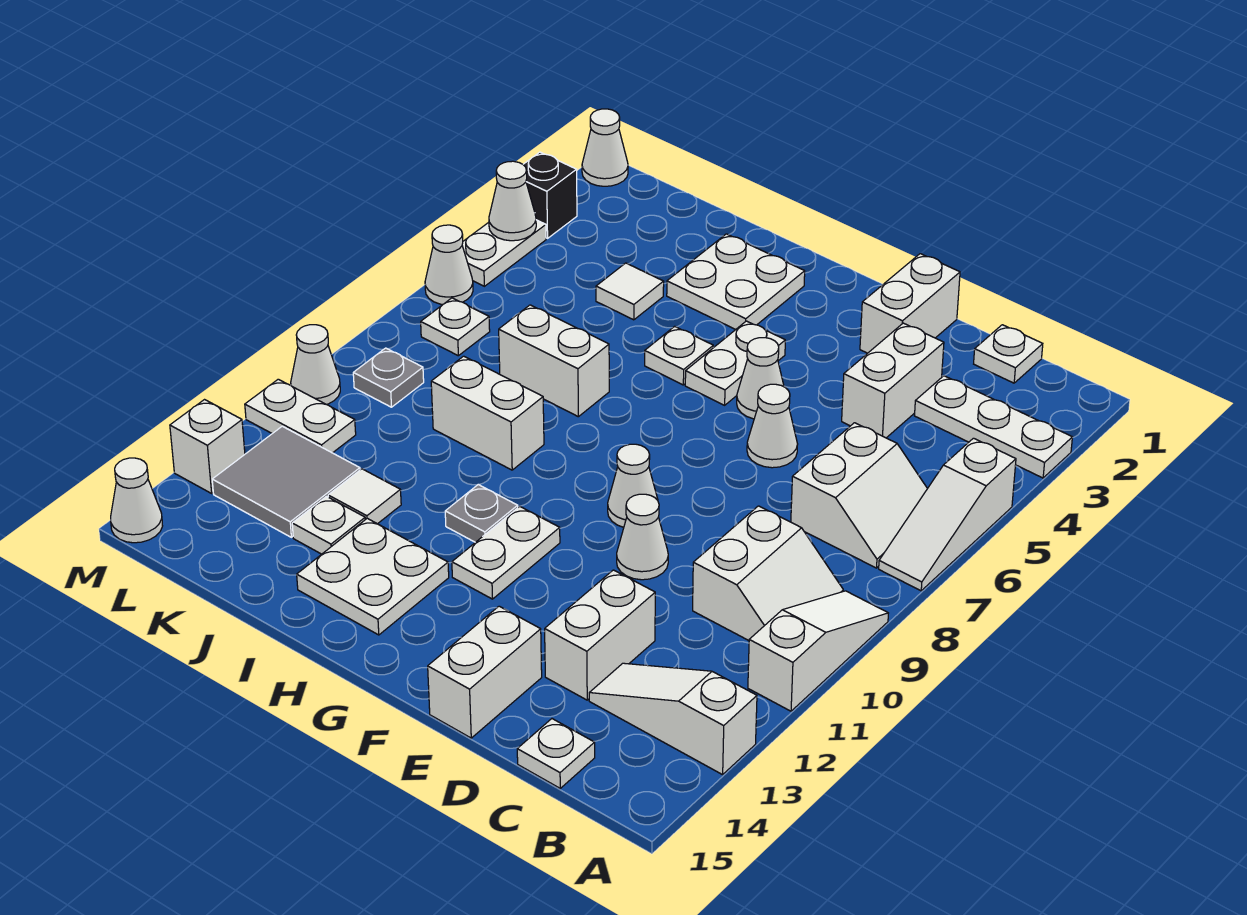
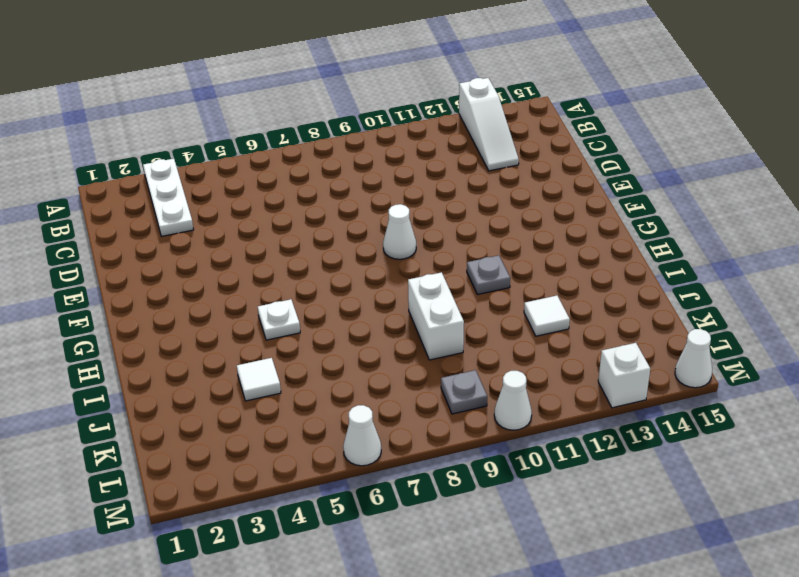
none -> white slope A5:A7 level 1 top 5
none -> white slope A9:A11 level 1 top 11
none -> white slope B6:C7 level 1 top C
none -> white slope B9:C10 level 1 top C

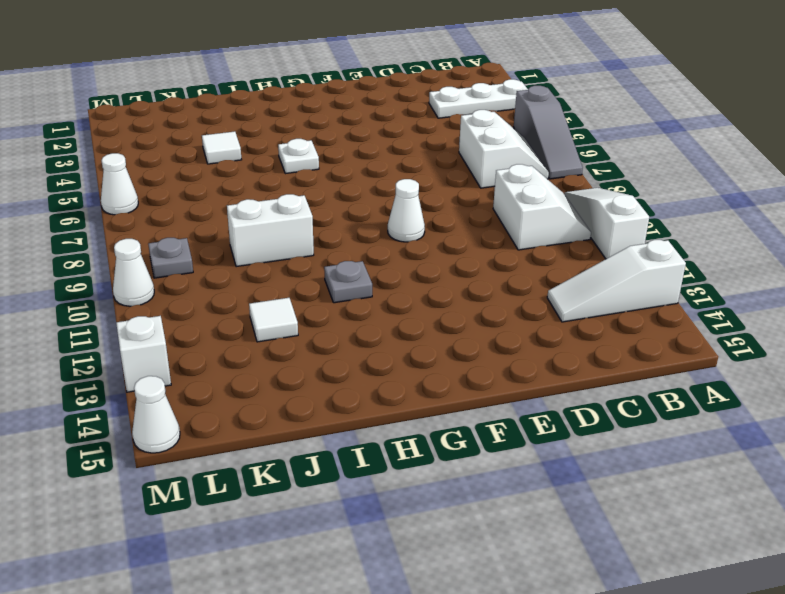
grey slope A5:A7 level 1 top 5 -> white slope A5:A7 level 1 top 5
none -> white plate C1 level 1
none -> white plate C15 level 1
none -> white brick D3:D4 level 1
none -> white brick D12:D13 level 1

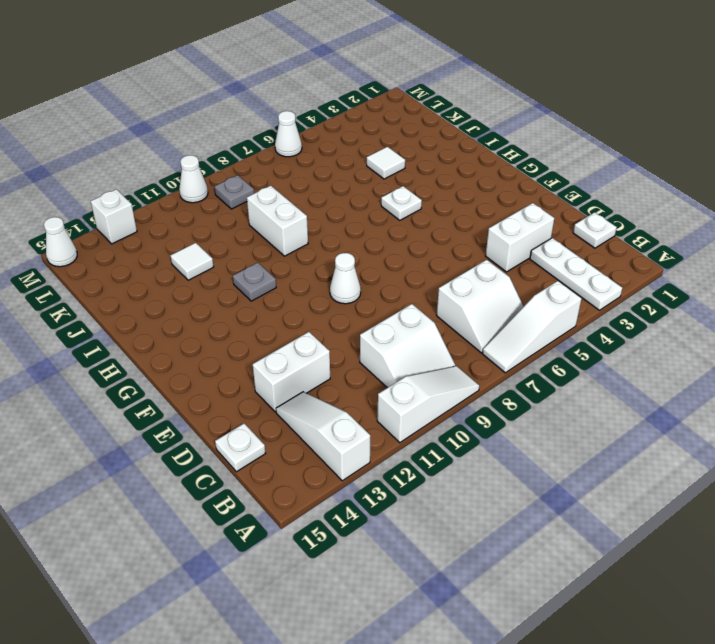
none -> white brick E1:E2 level 1
none -> white cone E6 level 1
none -> white cone E10 level 1
none -> white brick E14:E15 level 1

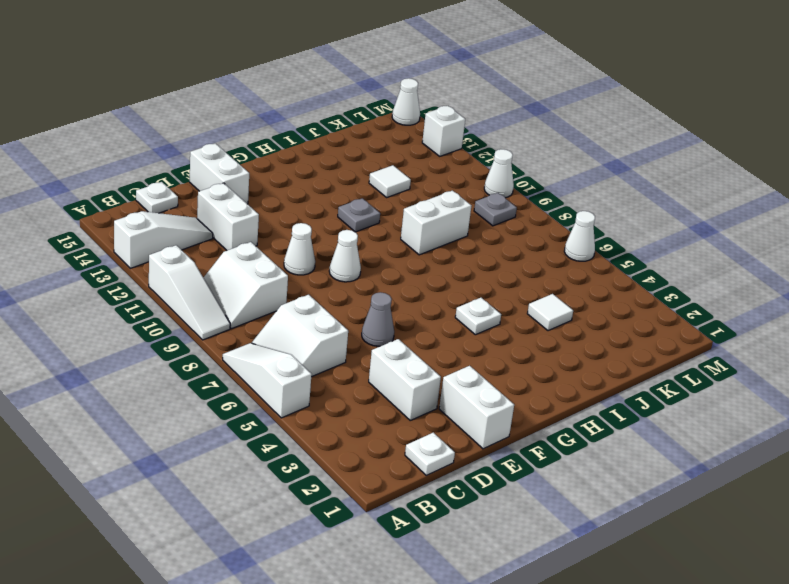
grey cone E6 level 1 -> white cone E6 level 1
none -> white plate A3:C3 level 1
none -> white cone F5 level 1
none -> white plate G4:G5 level 1
none -> white plate G11:G12 level 1

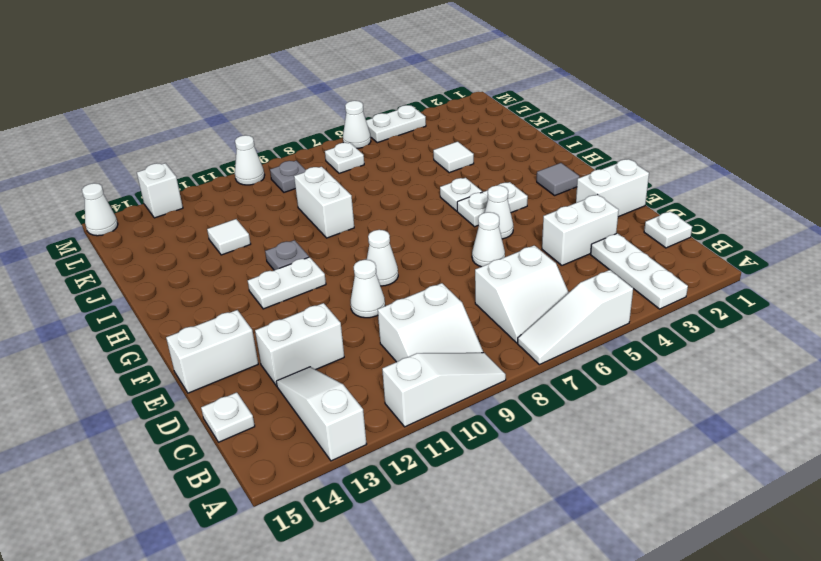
grey tile G2 level 1 -> none
none -> white plate H2:I3 level 1
none -> white plate H13:I14 level 1
none -> white brick I7:J7 level 1
none -> white plate J13 level 1

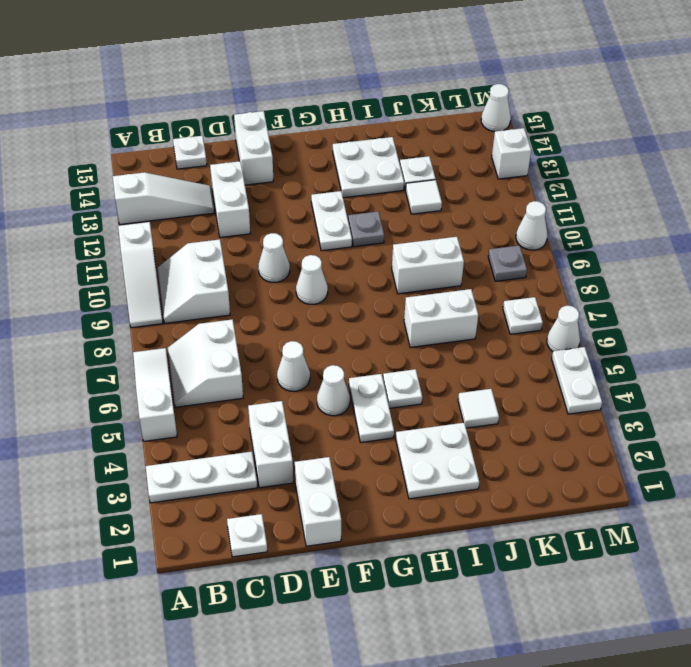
none -> grey tile K12:L13 level 1
none -> white plate L11:M11 level 1
none -> white cone M1 level 1
none -> black brick M3 level 1

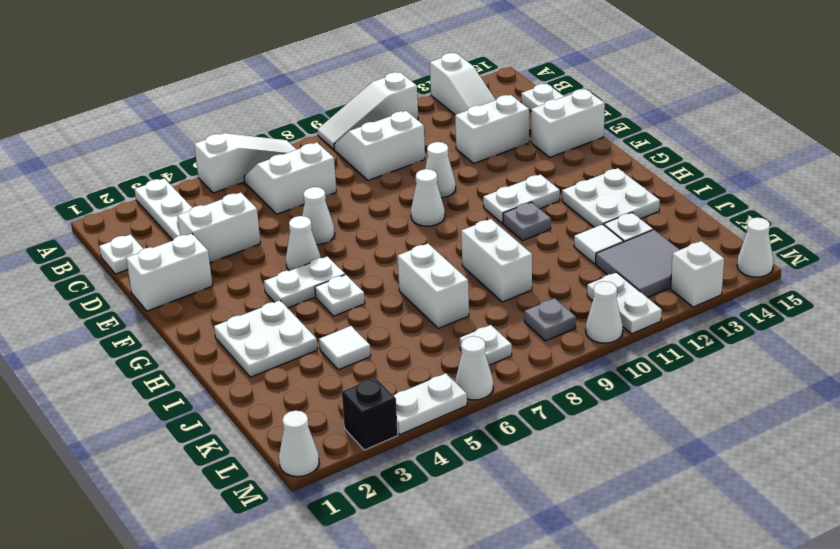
none -> white cone M4 level 2

